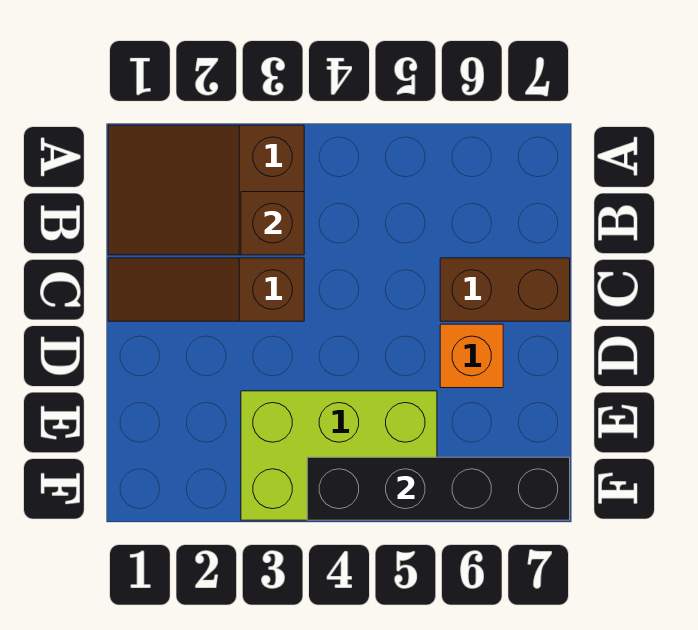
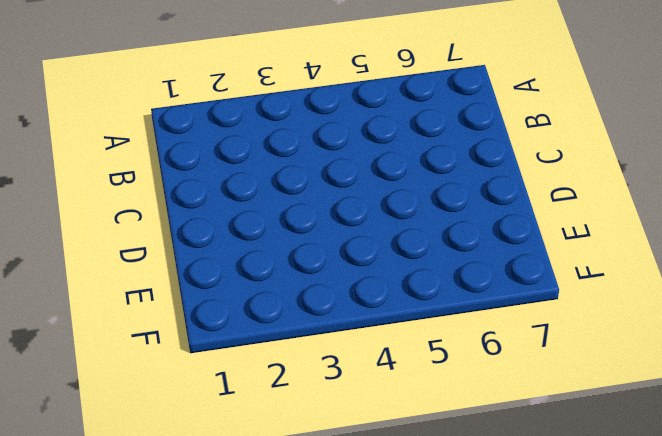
none -> brown slope A1:B3 level 1 top 3
none -> brown slope C1:C3 level 1 top 3

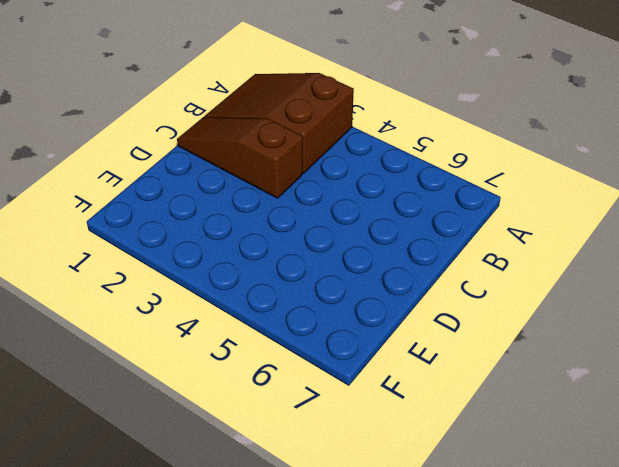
none -> brown brick C6:C7 level 1
none -> orange brick D6 level 1

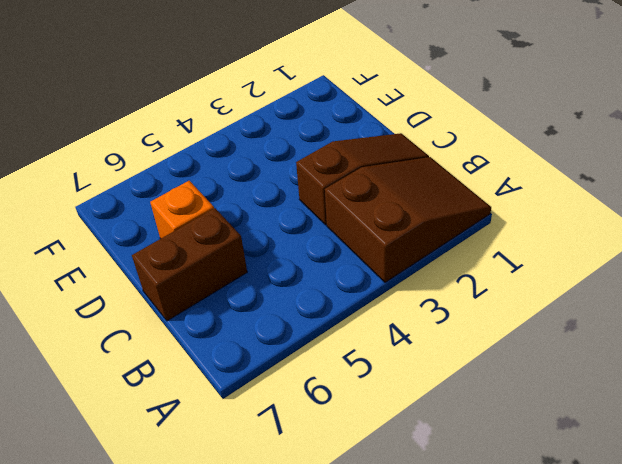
none -> lime brick E3:F5 level 1
none -> brown brick B3 level 2

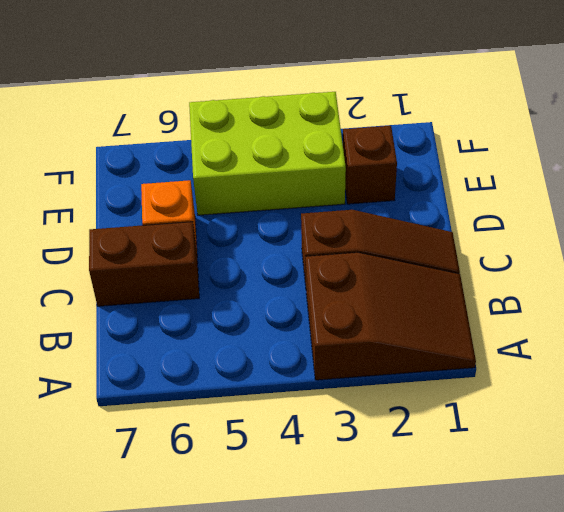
brown brick E2 level 1 -> brown brick B3 level 2
none -> black brick F4:F7 level 2

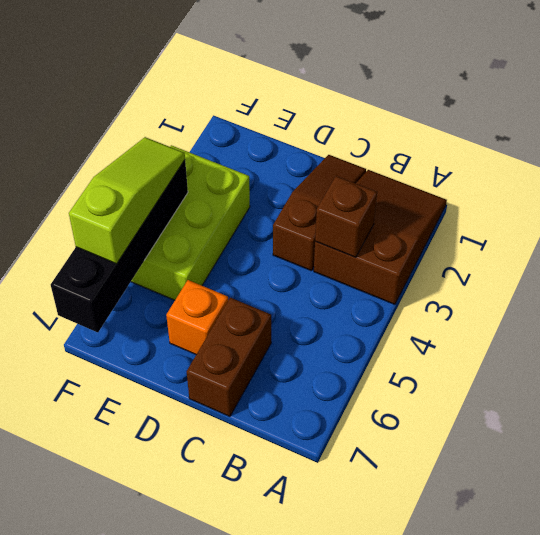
lime slope F4:F6 level 3 top 6 -> none

